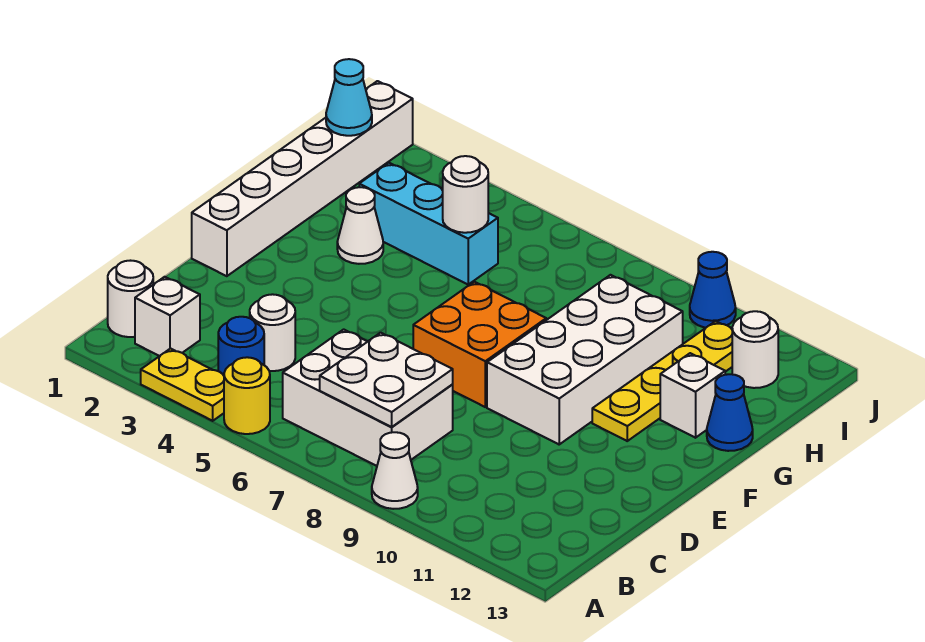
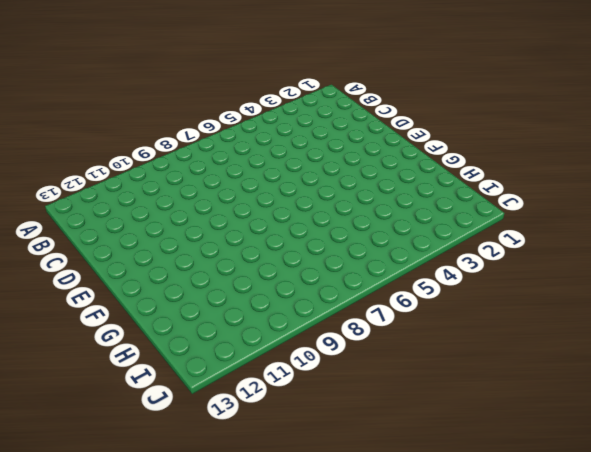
none -> yellow plate A3:A4 level 1
none -> yellow round brick A5 level 1
none -> white cone A9 level 1

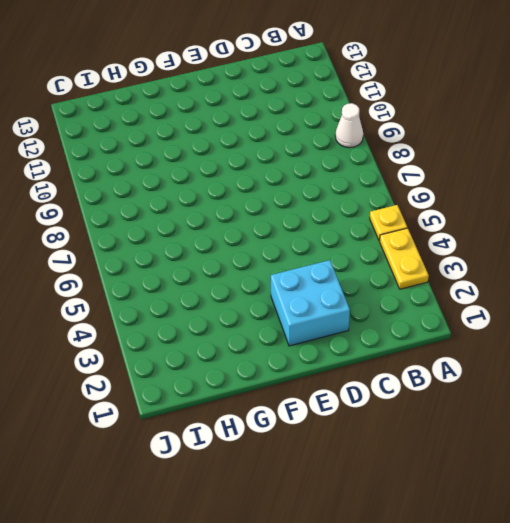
yellow plate A5 level 1 -> yellow round brick A5 level 1
cyan brick D2:E3 level 1 -> none
none -> white round brick B1 level 1
none -> white brick B2 level 1
none -> blue round brick B4 level 1

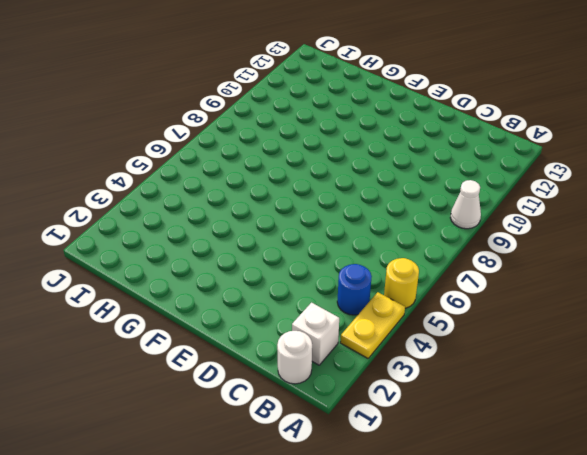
none -> white brick B6:C8 level 1
none -> white round brick C4 level 1
none -> white brick E1:J1 level 1

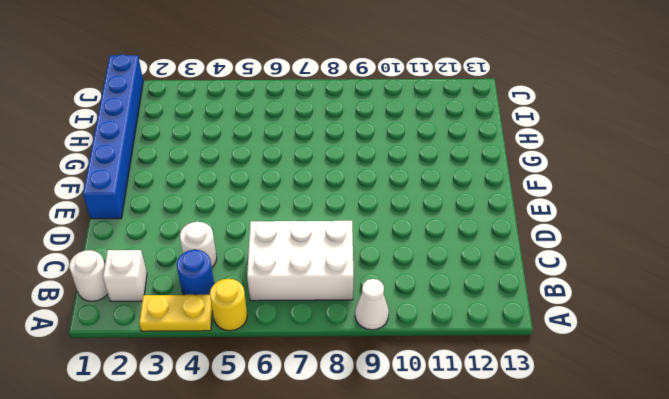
blue brick E1:J1 level 1 -> white brick E1:J1 level 1
none -> orange brick E7:F8 level 1
none -> white brick E9:H10 level 1
none -> yellow plate F11:I11 level 1

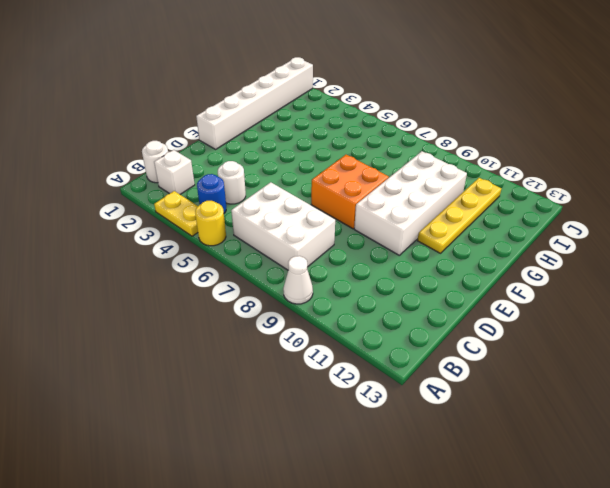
none -> white cone G3 level 1
none -> white brick G12 level 1
none -> blue cone G13 level 1

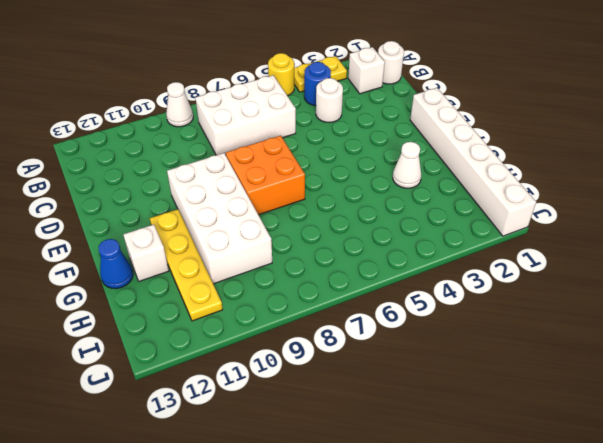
none -> cyan brick H3:H5 level 1
none -> white round brick I12 level 1
none -> blue cone J10 level 1

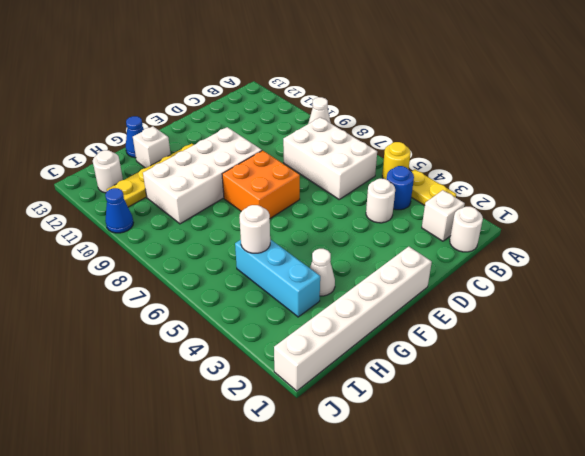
none -> white plate B7:C8 level 2
none -> cyan cone I1 level 2

